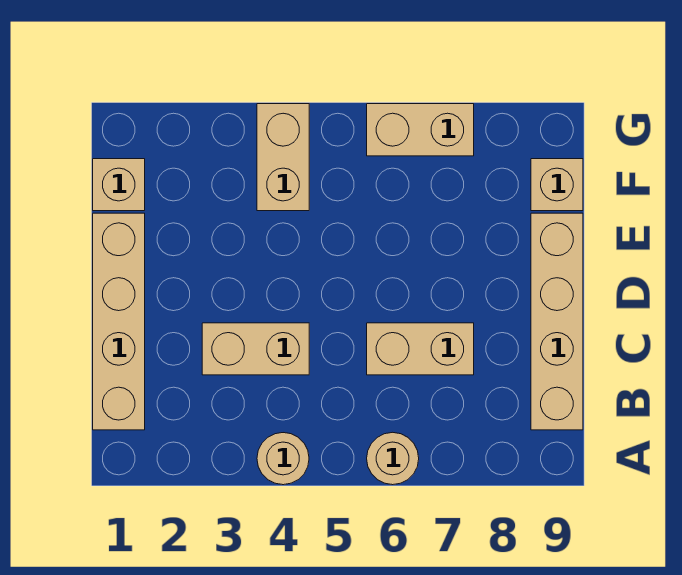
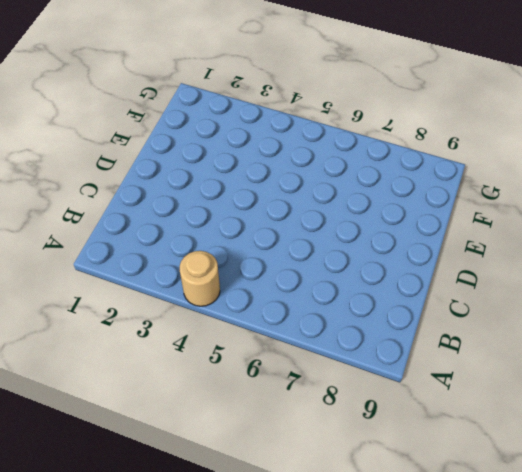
none -> tan round brick A6 level 1
none -> tan brick B1:E1 level 1

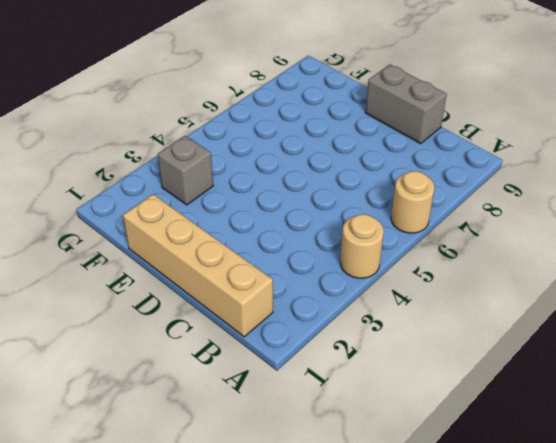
grey brick C9:D9 level 1 -> tan brick B9:E9 level 1
grey brick F3 level 1 -> none
none -> tan brick C3:C4 level 1
none -> tan brick C6:C7 level 1

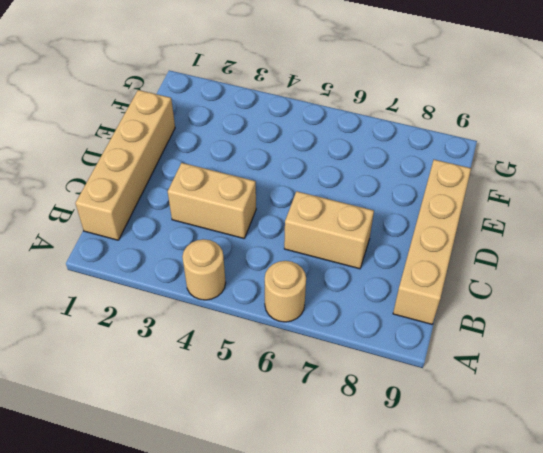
none -> tan brick F1 level 1
none -> tan brick F4:G4 level 1

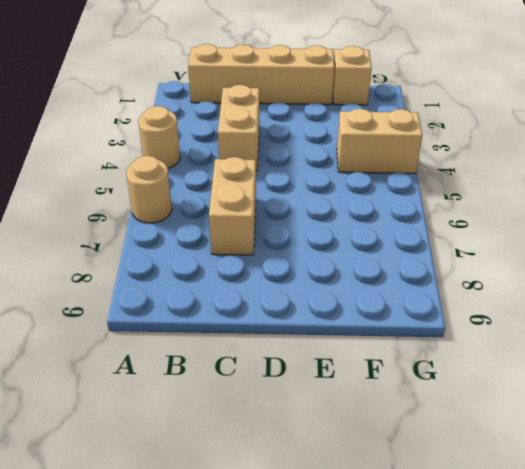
none -> tan brick B9:E9 level 1
none -> tan brick F9 level 1

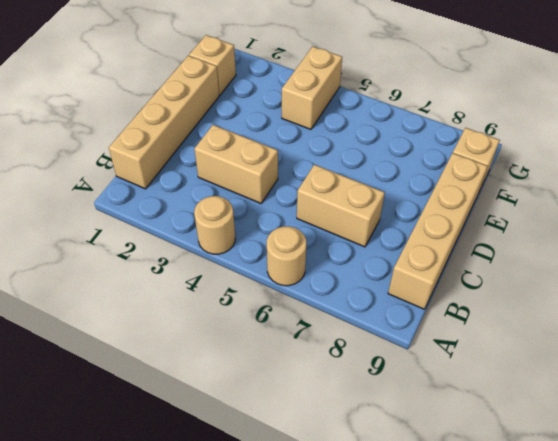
none -> tan brick G6:G7 level 1

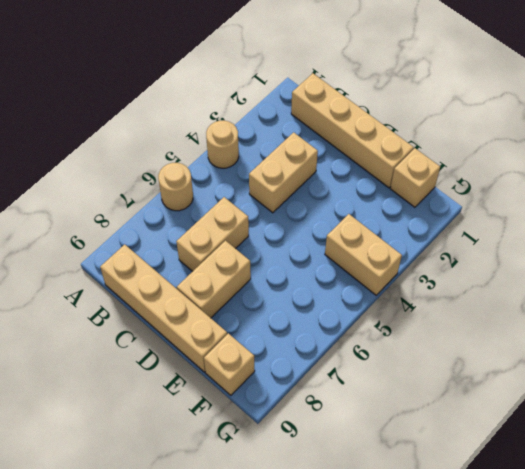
tan brick D7:D8 level 1 -> tan brick G6:G7 level 1

